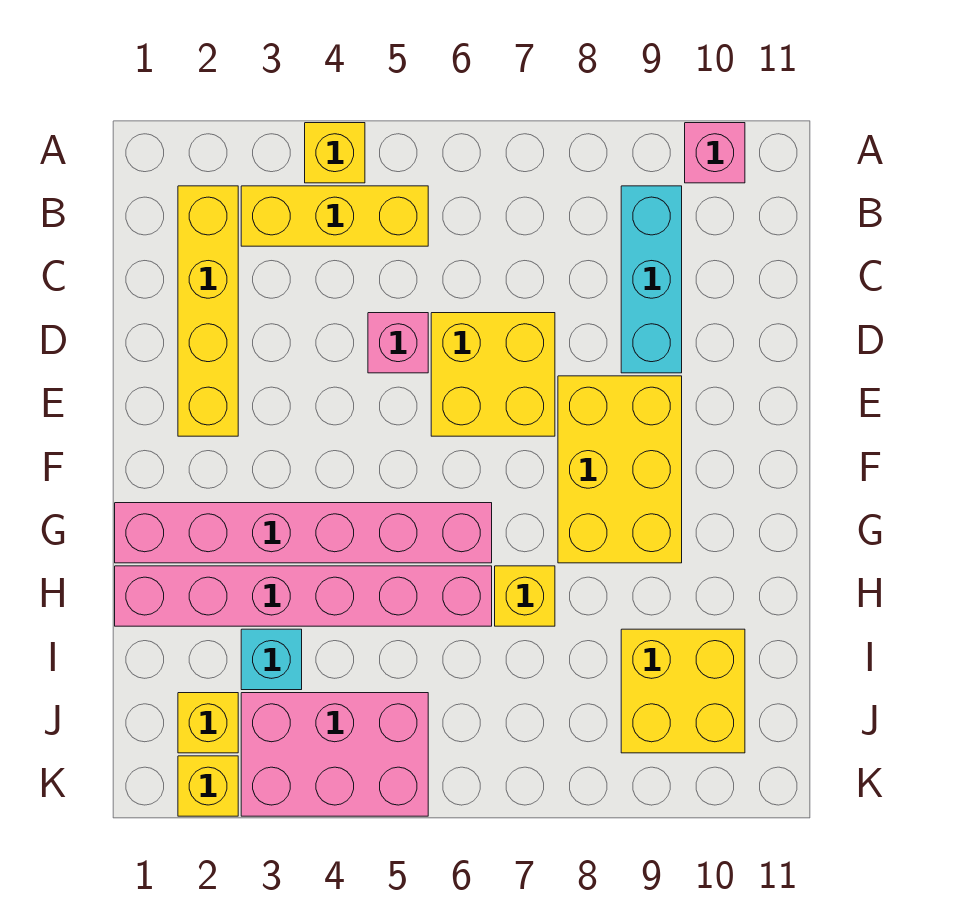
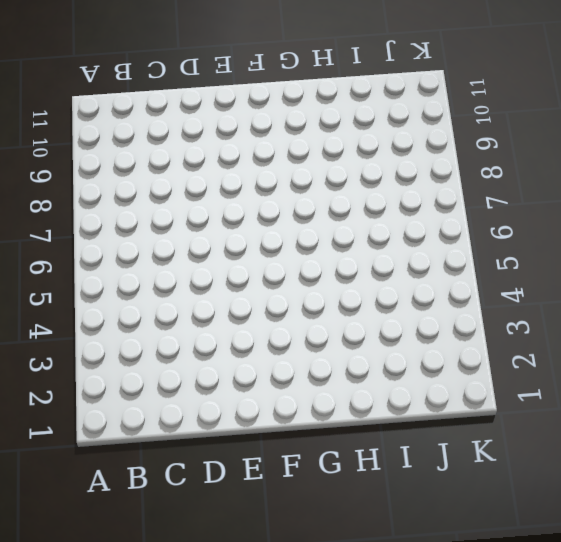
none -> yellow brick A4 level 1
none -> pink brick A10 level 1
none -> yellow brick B2:E2 level 1

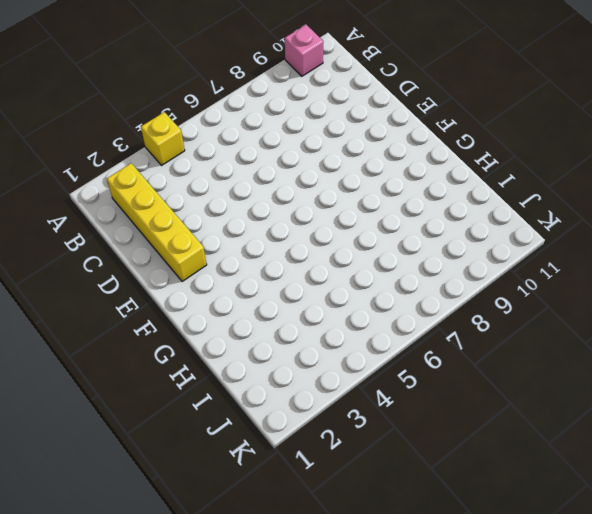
none -> yellow brick B3:B5 level 1
none -> cyan brick B9:D9 level 1
none -> pink brick D5 level 1

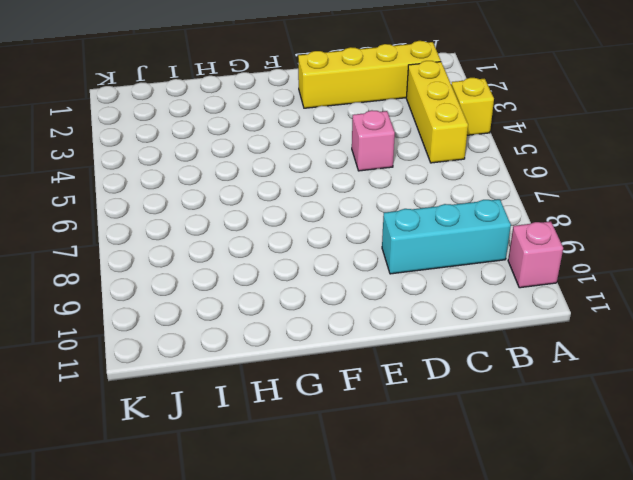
none -> yellow brick D6:E7 level 1
none -> yellow brick E8:G9 level 1
none -> pink brick G1:G6 level 1

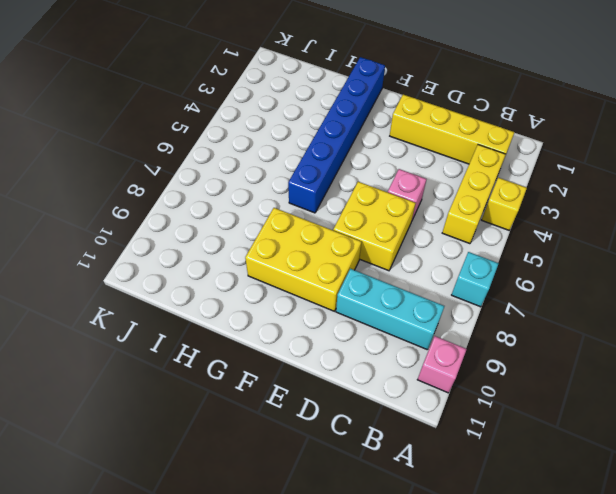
cyan brick A7 level 1 -> cyan brick I3 level 1
blue brick G1:G6 level 1 -> pink brick G1:G6 level 1
none -> pink brick H1:H6 level 1
none -> yellow brick H7 level 1
none -> yellow brick I9:J10 level 1

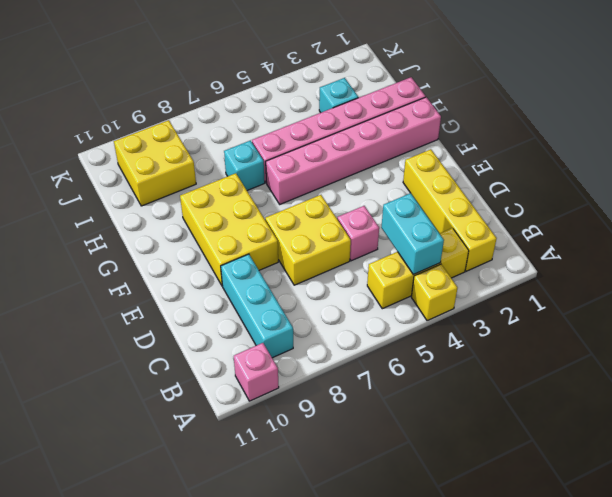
cyan brick B4:C4 level 2 -> none
cyan brick H7 level 1 -> yellow brick H7 level 1
none -> yellow brick J2 level 1
none -> pink brick J3:K5 level 1
none -> yellow brick K2 level 1

